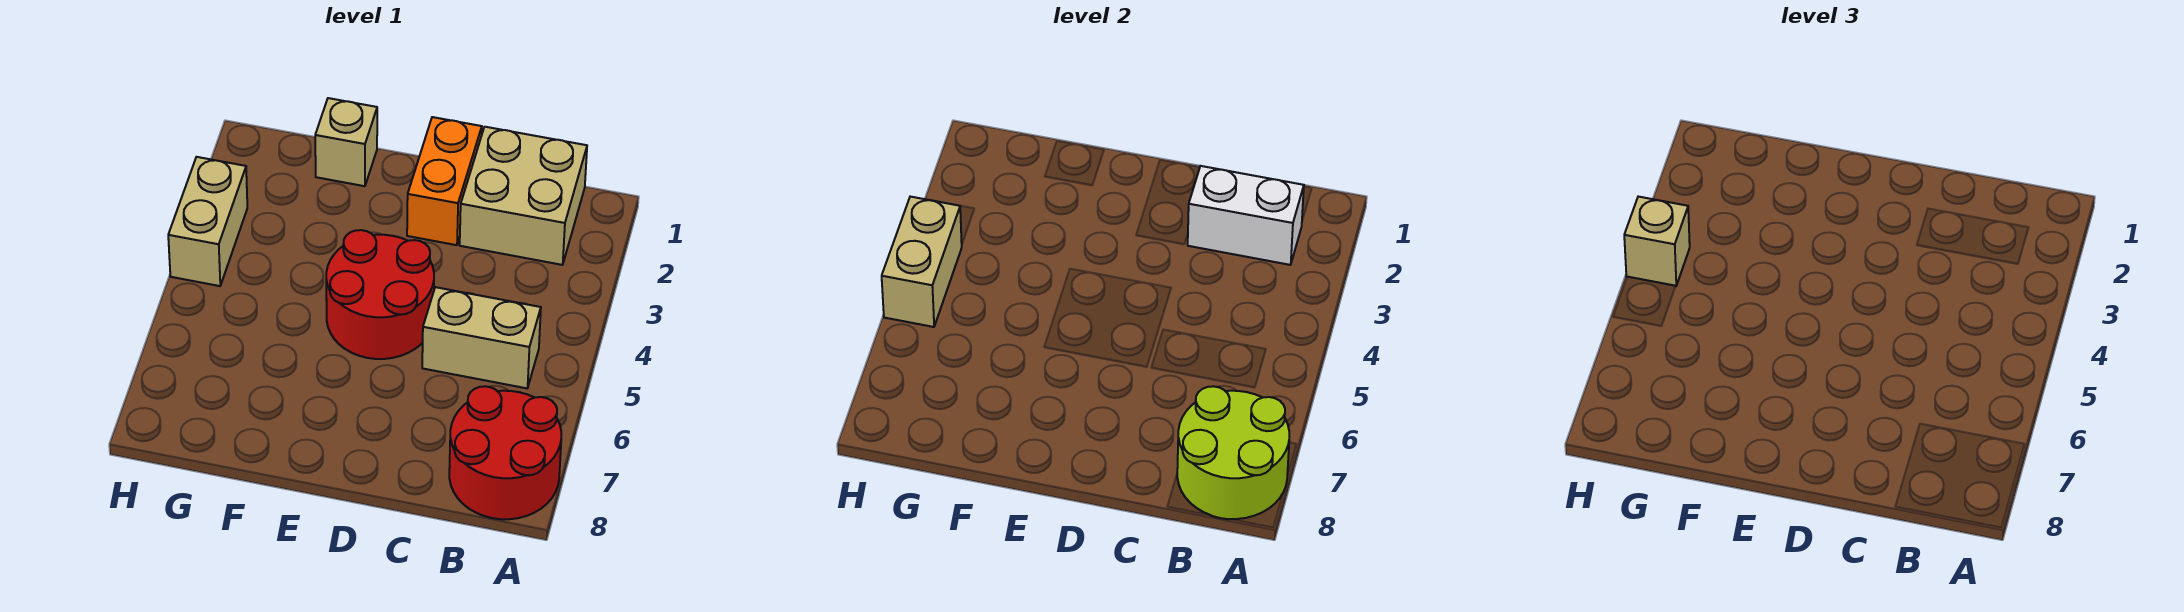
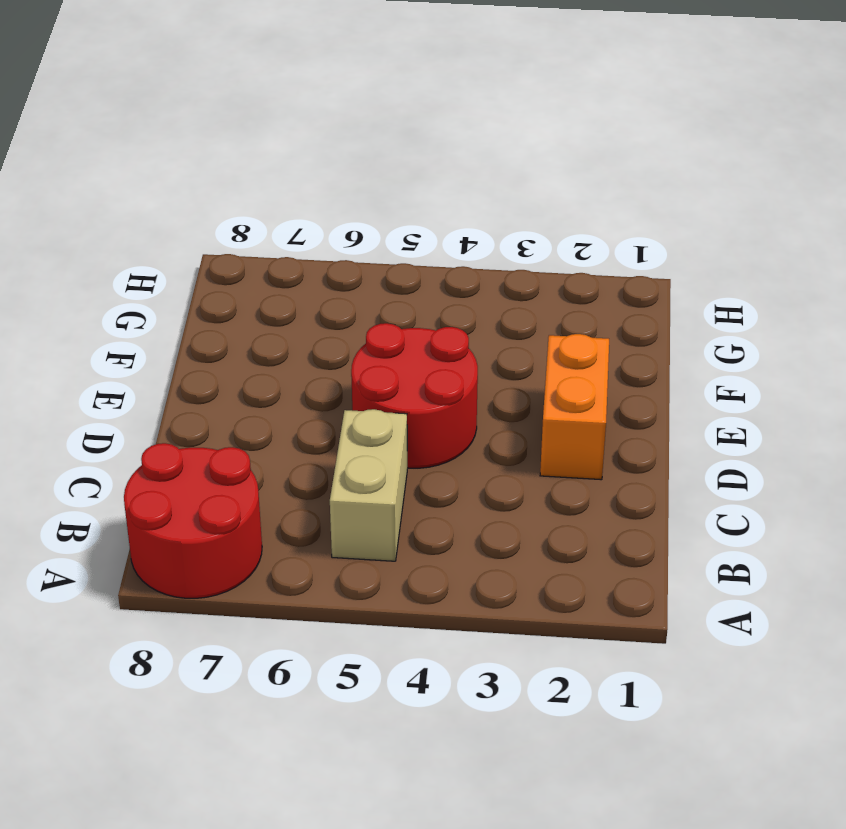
orange brick D2:E2 level 1 -> orange brick D1:D2 level 1
none -> tan brick B1:C2 level 1
none -> tan brick F1 level 1

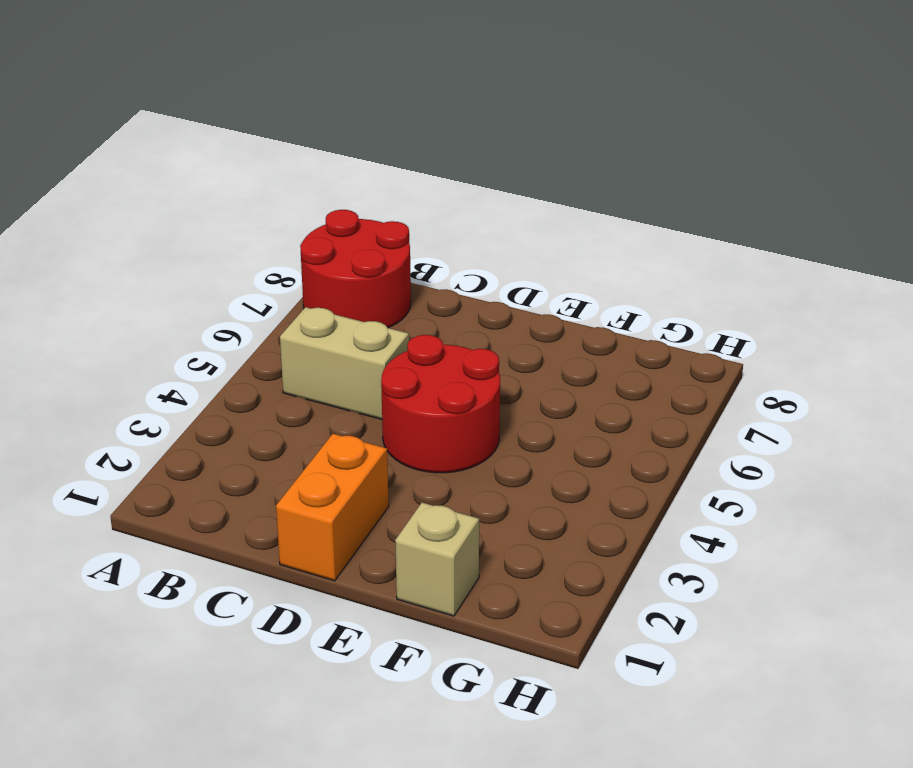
none -> tan brick B1:C2 level 1
none -> tan brick H3:H4 level 1

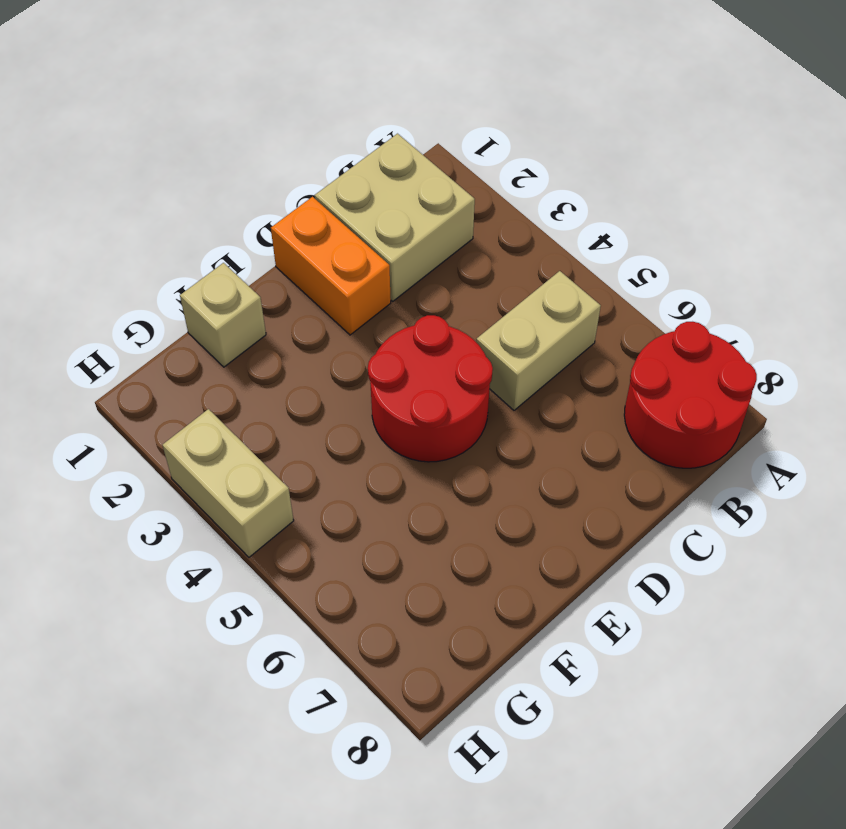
none -> lime round brick A7:B8 level 2
none -> white brick B2:C2 level 2

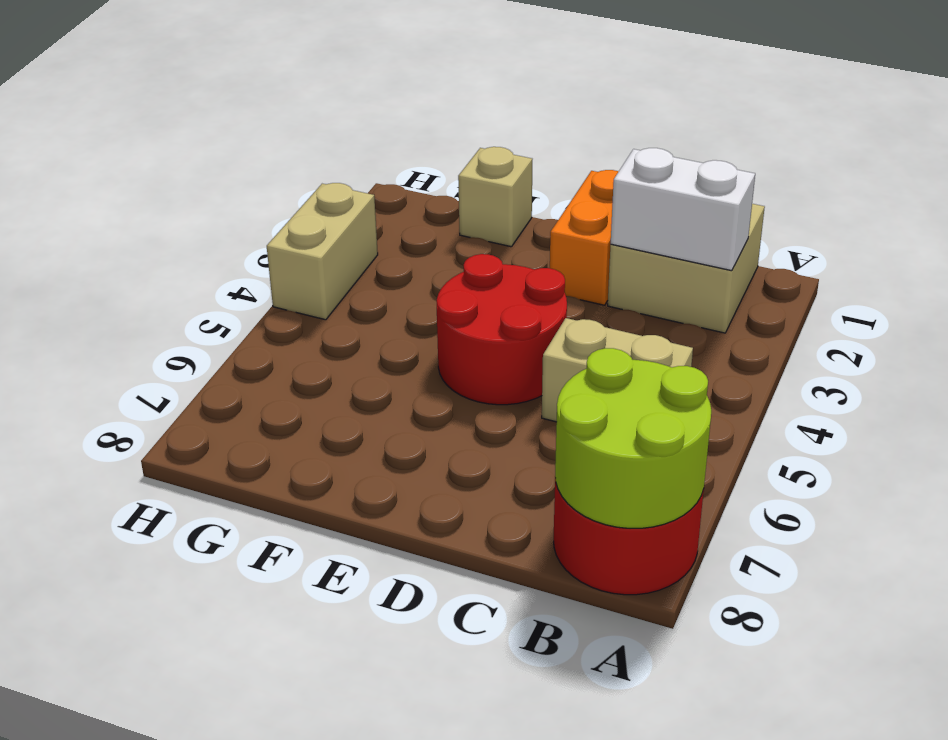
none -> tan brick H4:H5 level 2
none -> tan brick H4 level 3

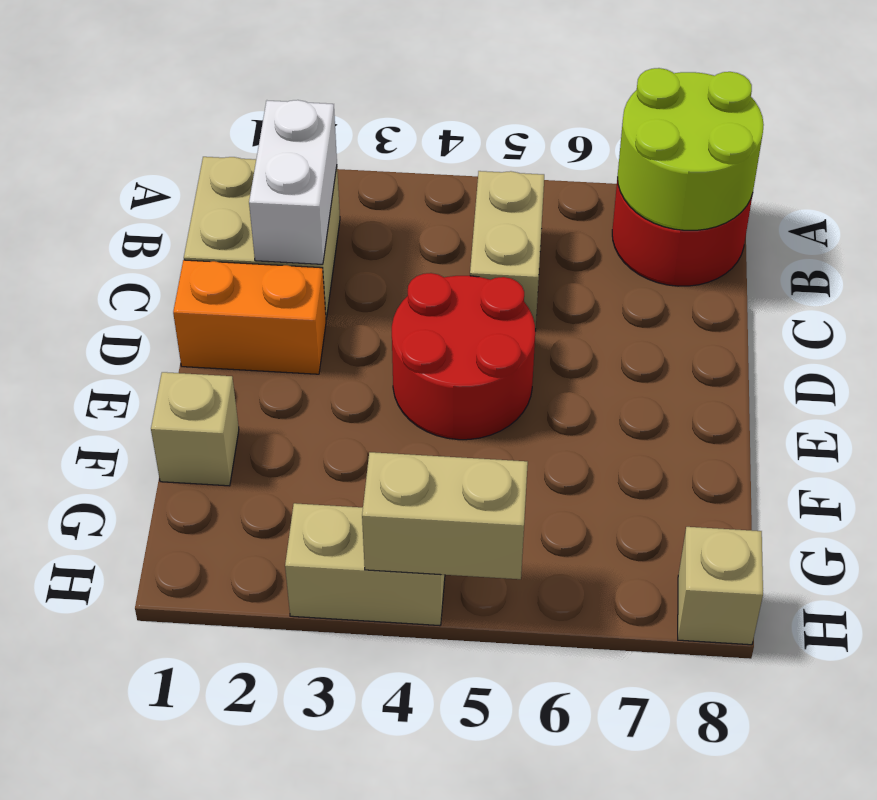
tan brick H8 level 1 -> tan brick H4 level 3

